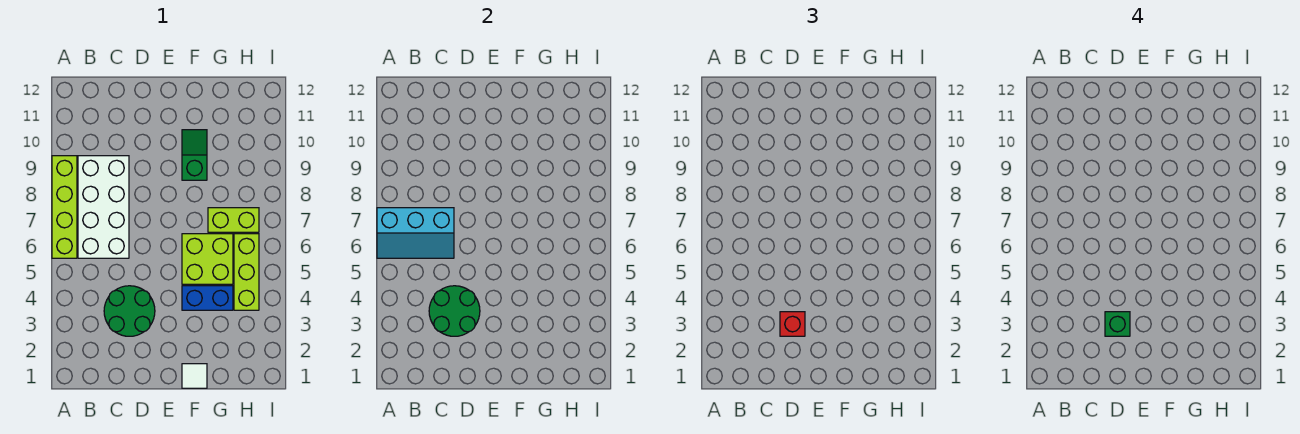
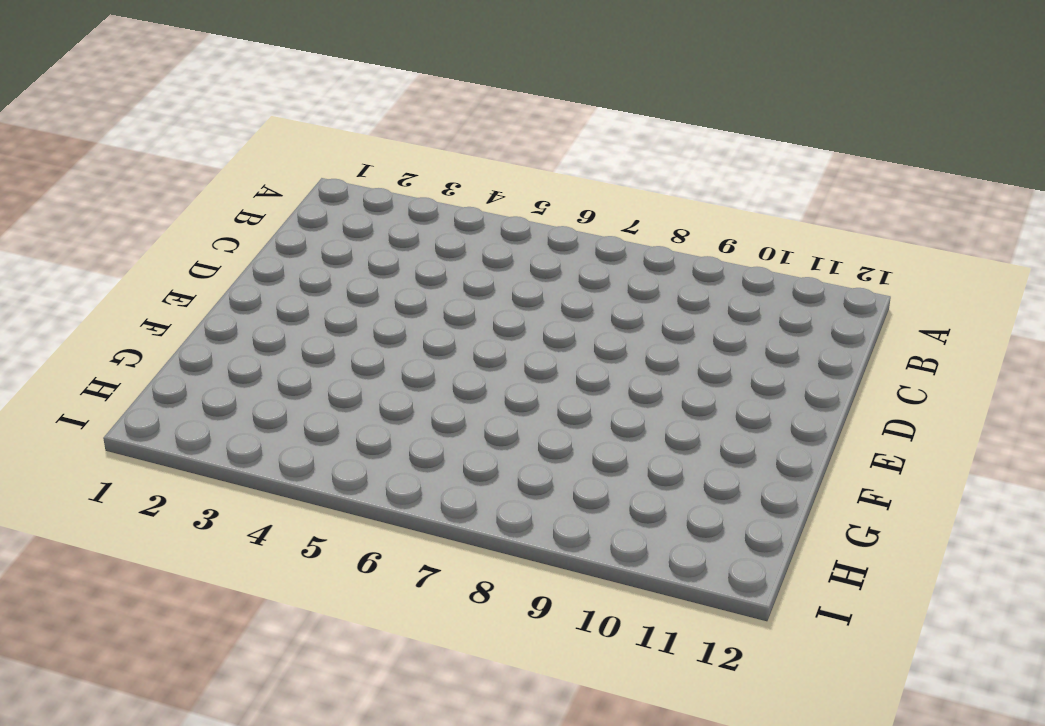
none -> lime brick A6:A9 level 1
none -> white brick B6:C9 level 1
none -> green round brick C3:D4 level 1

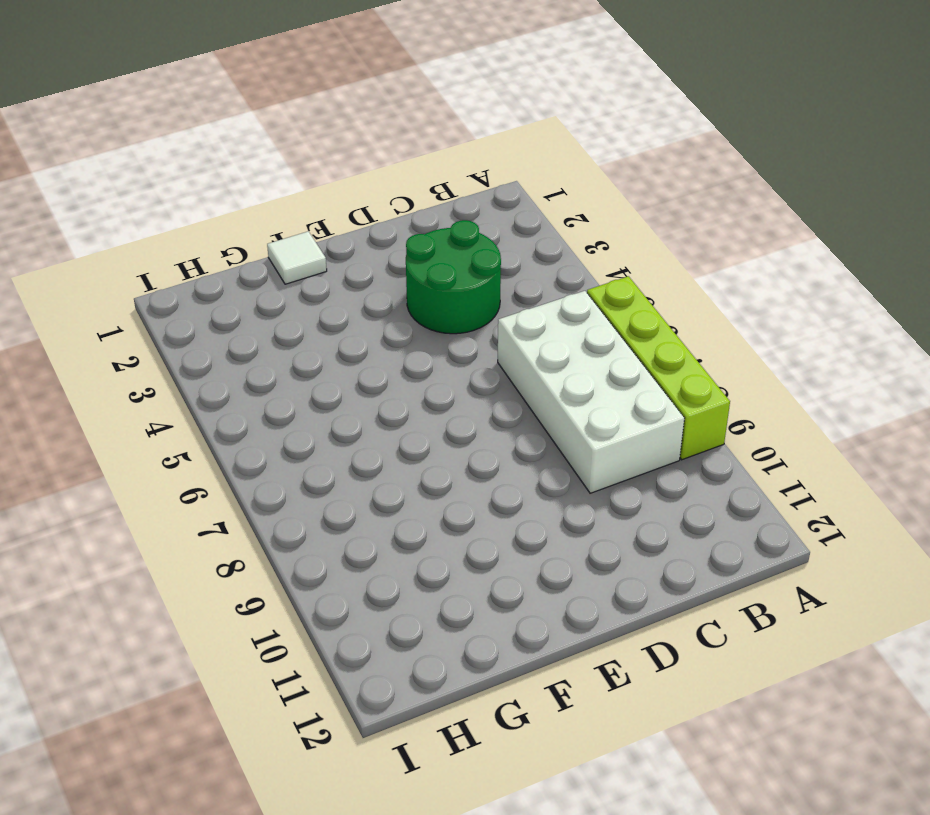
none -> blue brick F4:G4 level 1
none -> lime brick F5:G6 level 1
none -> green slope F9:F10 level 1 top 9

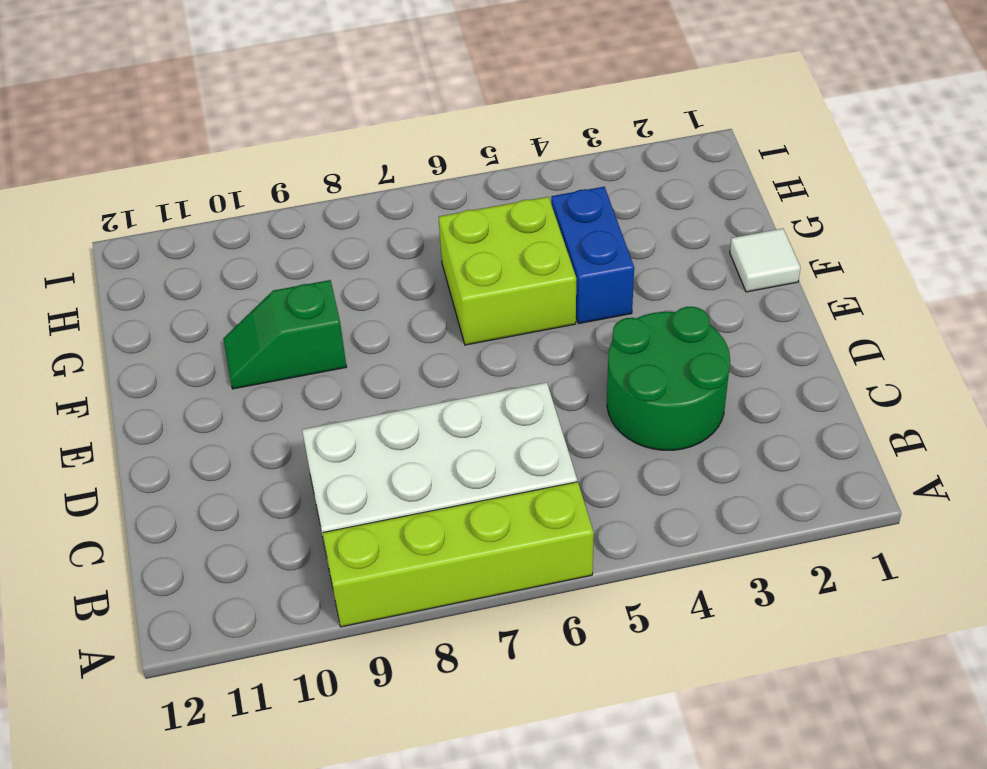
none -> lime brick G7:H7 level 1
none -> lime brick H4:H6 level 1
none -> cyan slope A6:C7 level 2 top 7

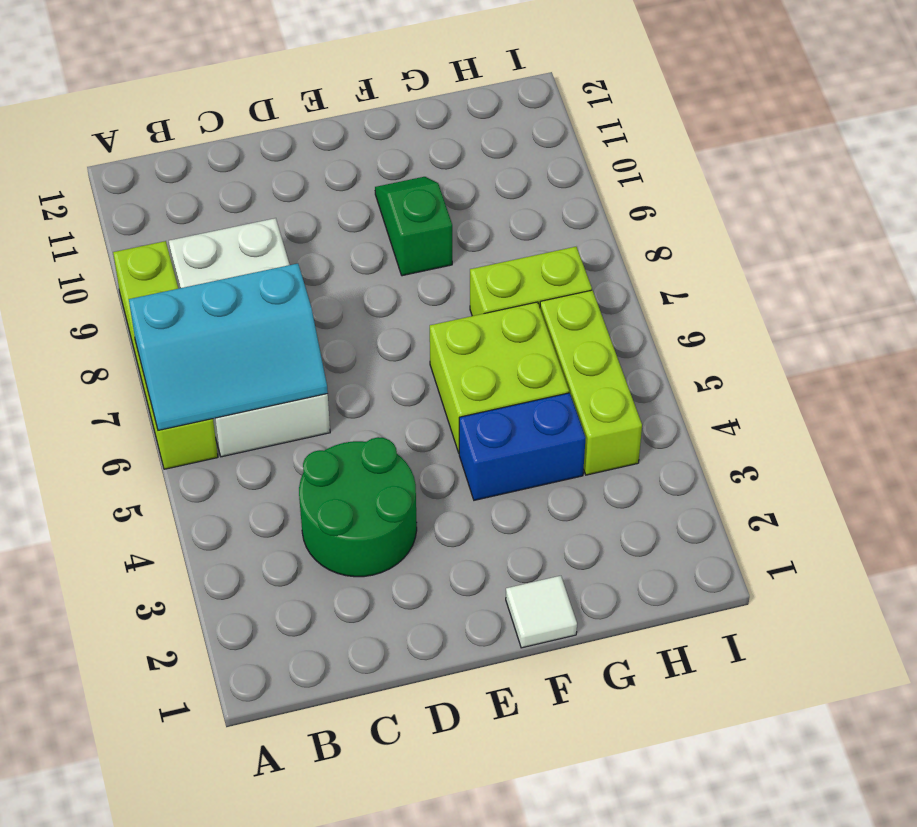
none -> green round brick C3:D4 level 2
none -> red brick D3 level 3
none -> green brick D3 level 4

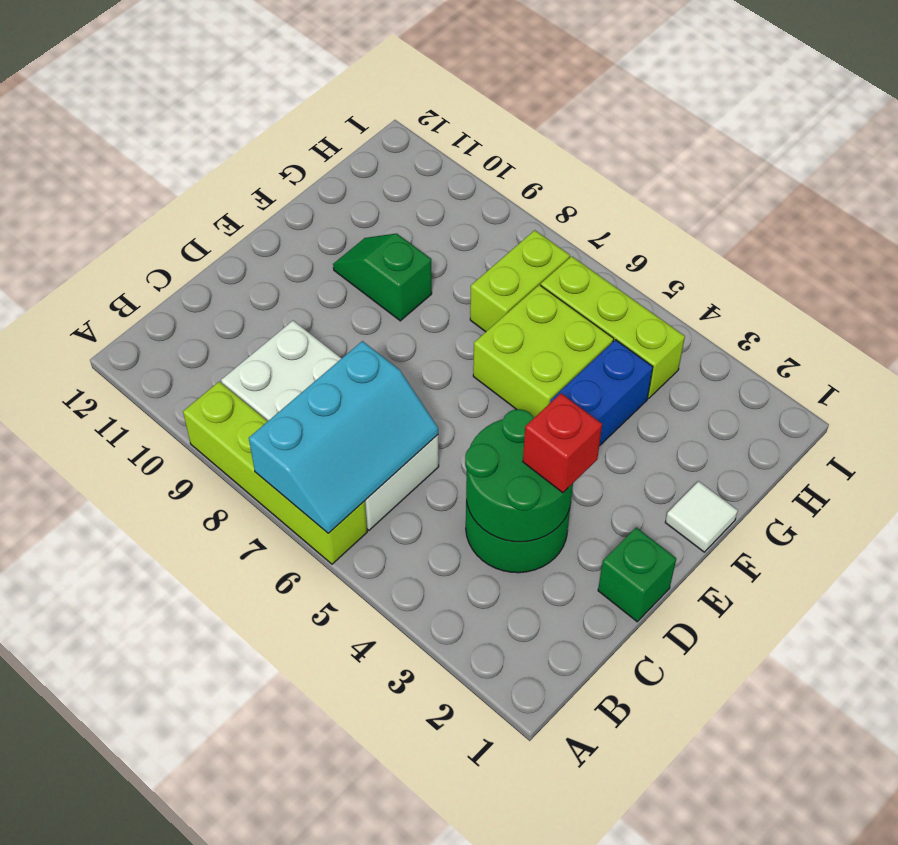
green brick D1 level 1 -> green brick D3 level 4

